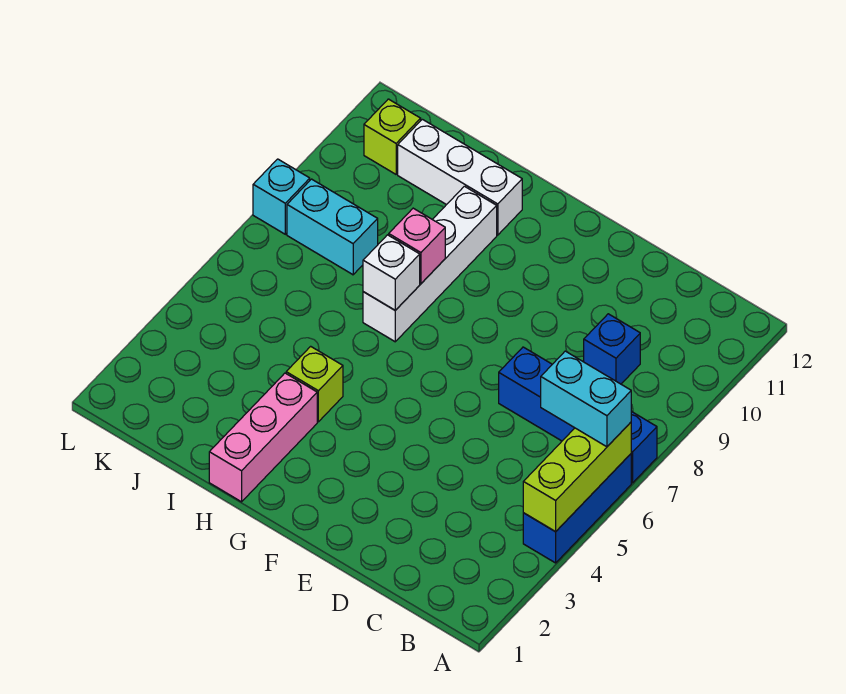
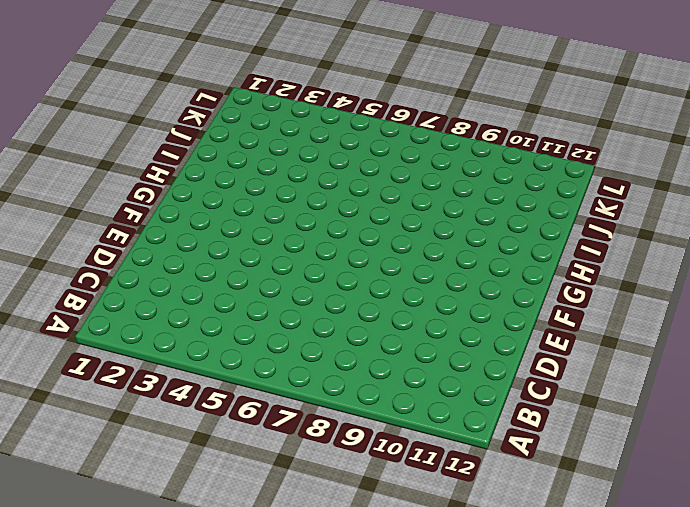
none -> blue brick A4:A6 level 1
none -> blue brick A7:D7 level 1
none -> blue brick C9 level 1

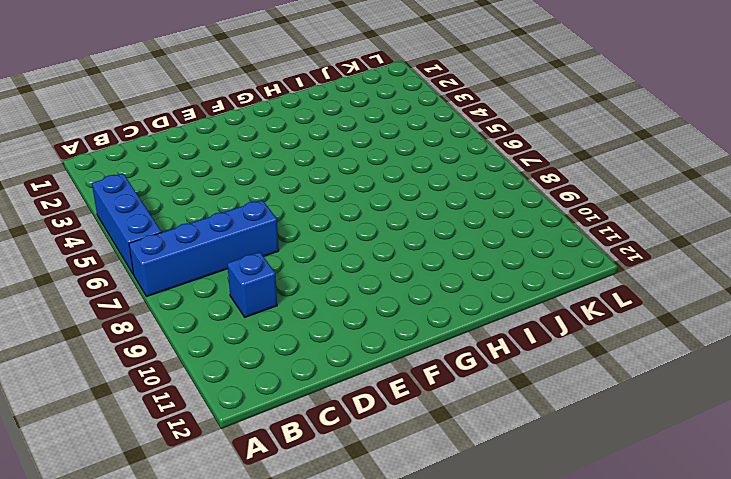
none -> pink brick H1:H3 level 1
none -> lime brick H4 level 1
none -> white brick H7:H10 level 1

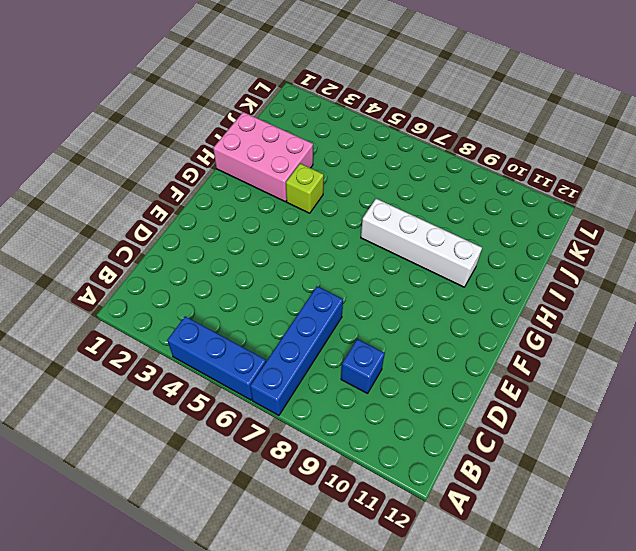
pink brick H1:I3 level 1 -> pink brick H1:H3 level 1
none -> white brick H11:J11 level 1
none -> cyan brick J8:K8 level 1
none -> lime brick K11 level 1

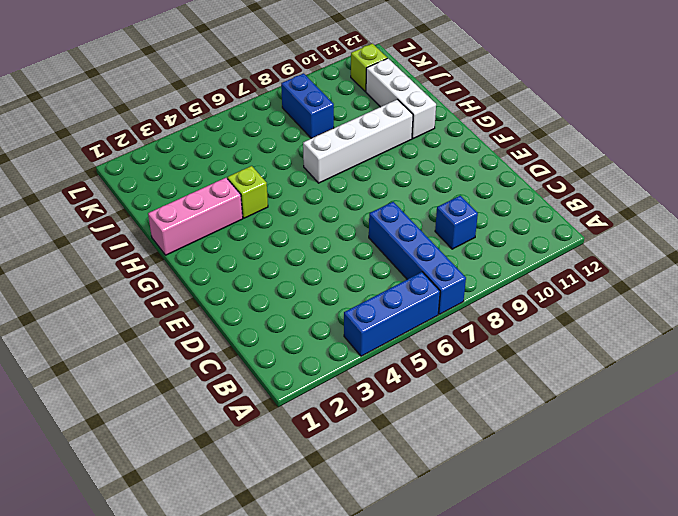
blue brick J8:K8 level 1 -> cyan brick J8:K8 level 1
none -> cyan brick L8 level 1
none -> lime brick A4:A6 level 2
none -> white brick H7 level 2

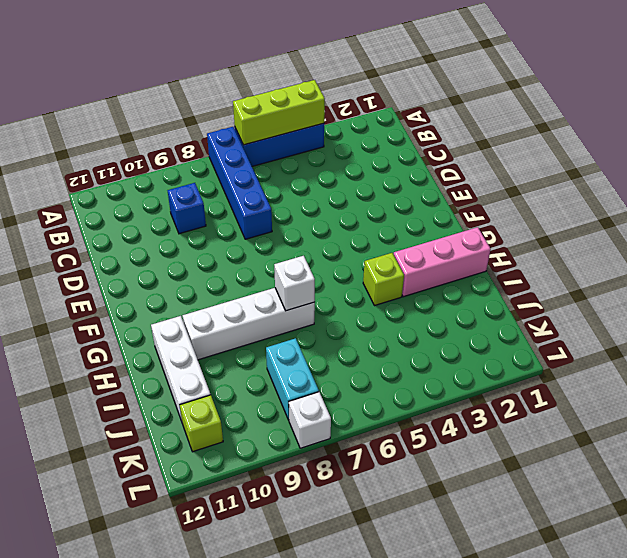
white brick L8 level 1 -> cyan brick L8 level 1
none -> pink brick H8 level 2
none -> cyan brick A6:B6 level 3

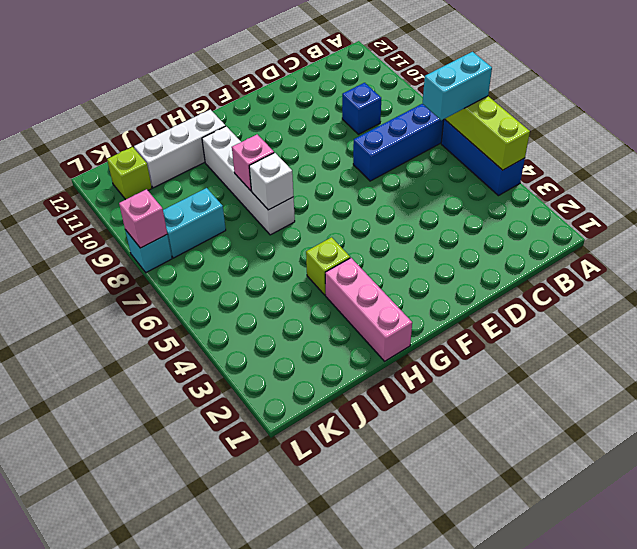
pink brick L8 level 2 -> none

